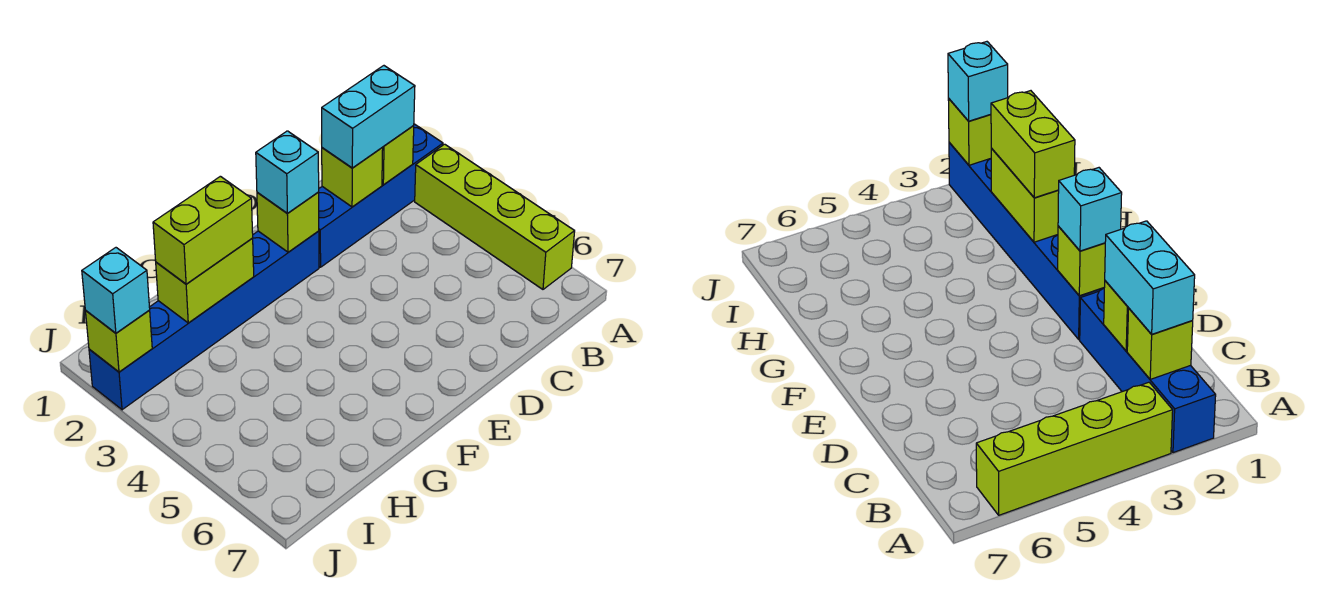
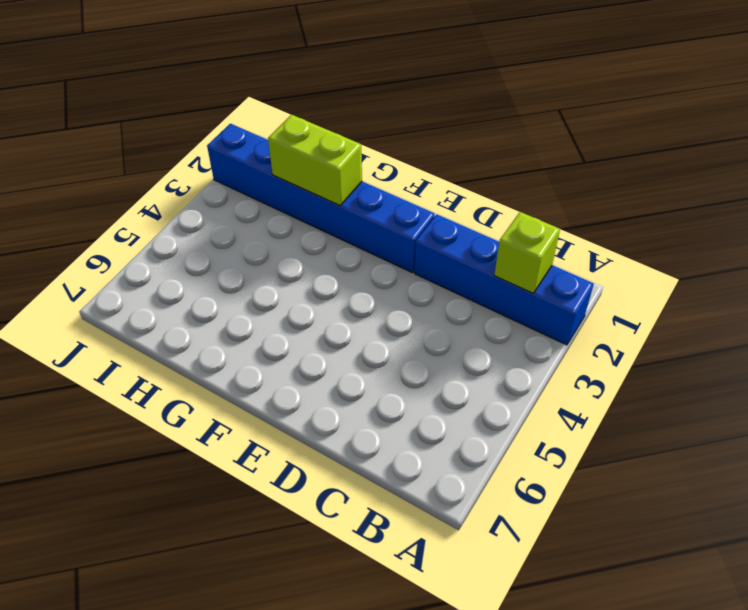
none -> lime brick A3:A6 level 1
none -> lime brick C2 level 2
none -> lime brick E2 level 2

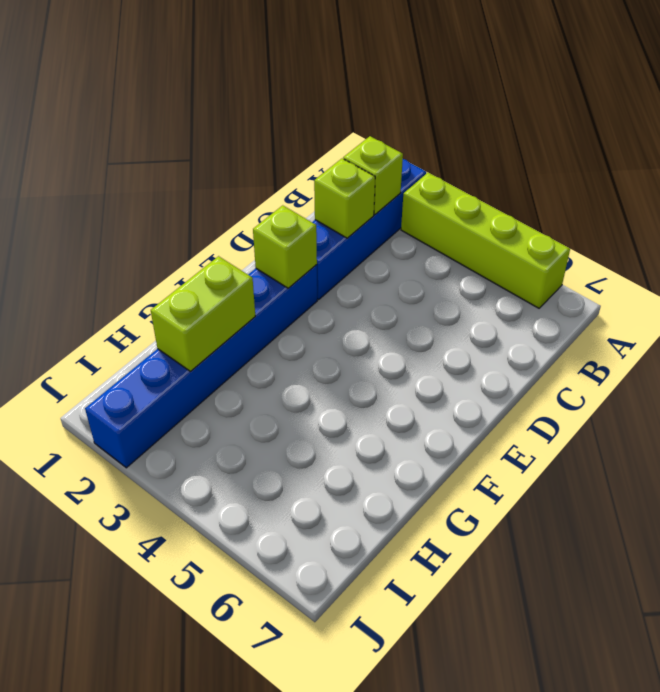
none -> lime brick J2 level 2
none -> cyan brick B2:C2 level 3
none -> cyan brick E2 level 3

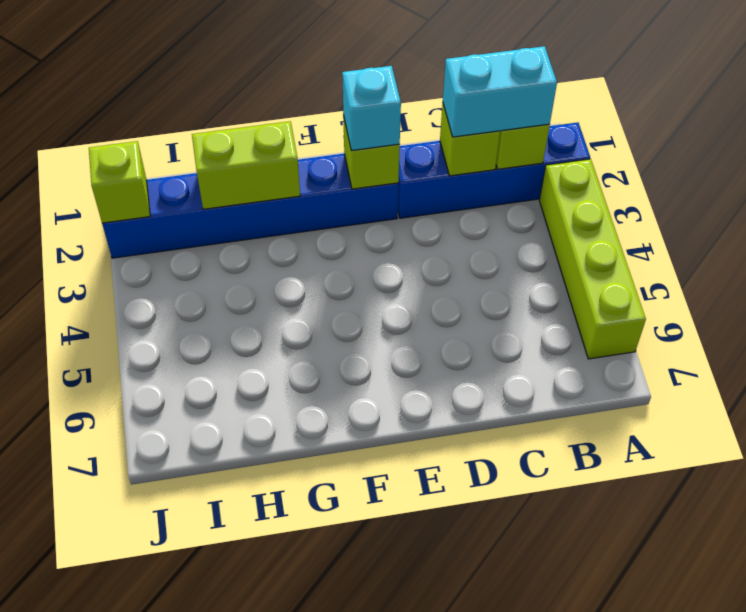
none -> lime brick G2:H2 level 3
none -> cyan brick J2 level 3

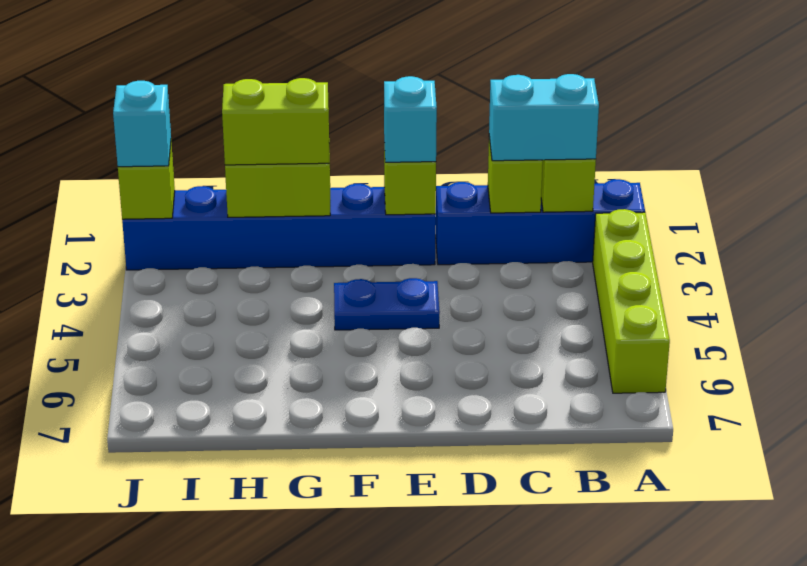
blue plate E4:F4 level 1 -> none

